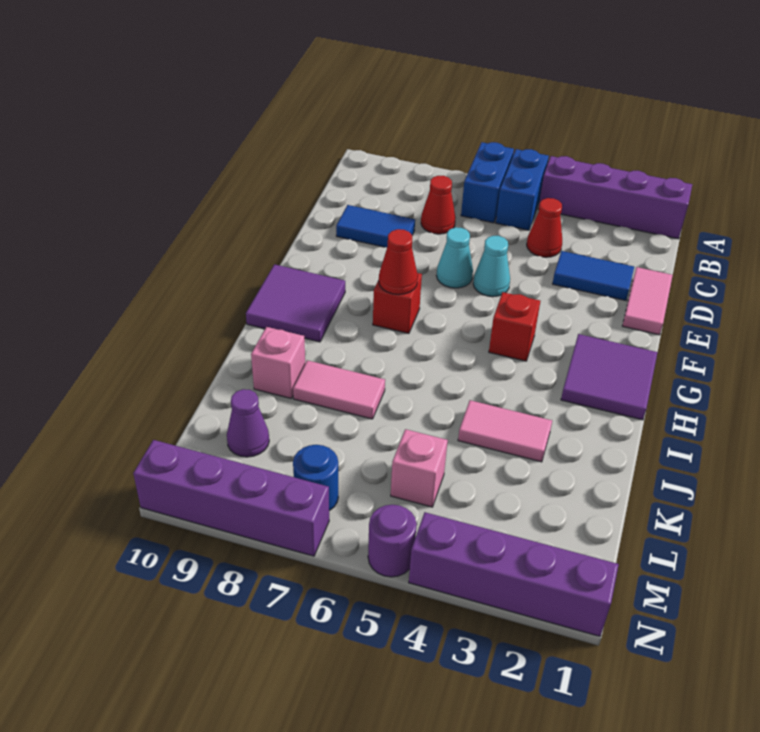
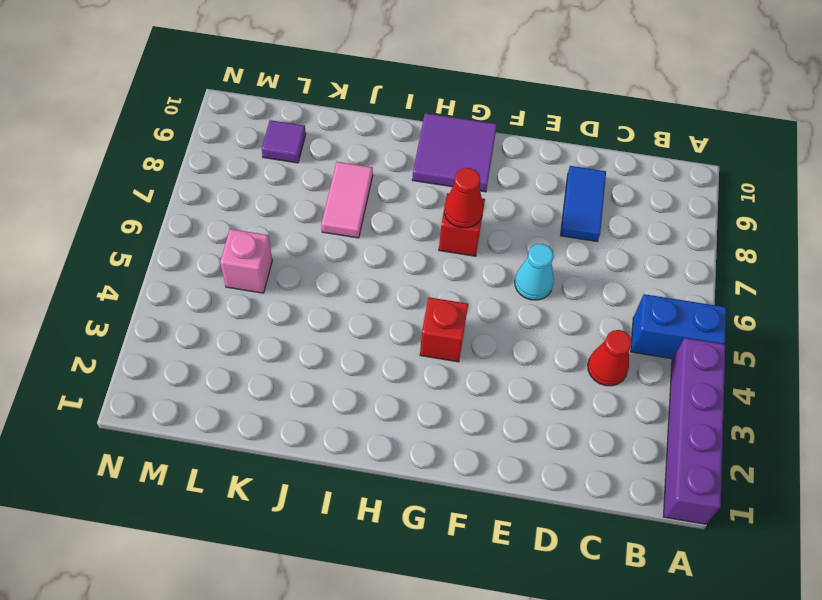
purple tile L9 level 1 -> purple cone L9 level 1
none -> blue brick A6:B6 level 1
none -> red cone C7 level 1
none -> pink tile D1:E1 level 1

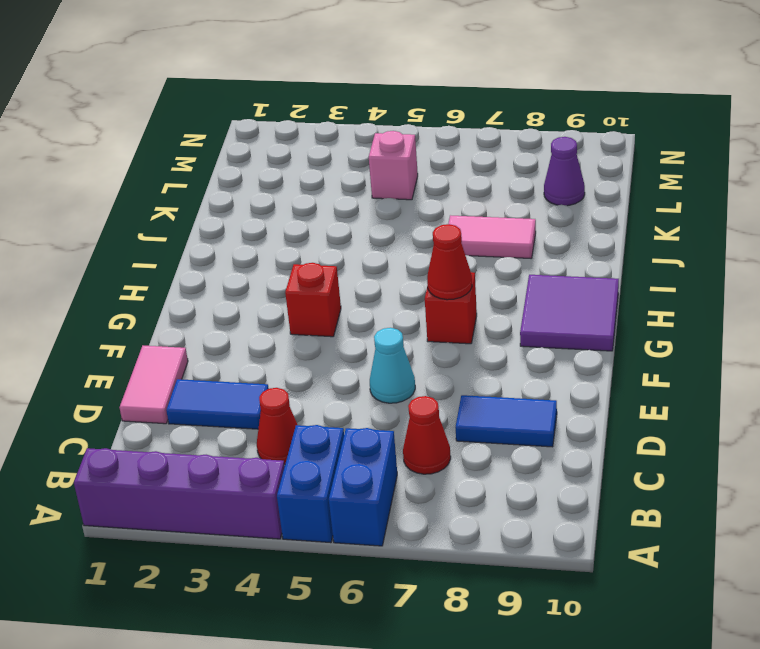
none -> cyan cone E5 level 1
none -> purple tile G1:H2 level 1
none -> pink tile J3:J4 level 1

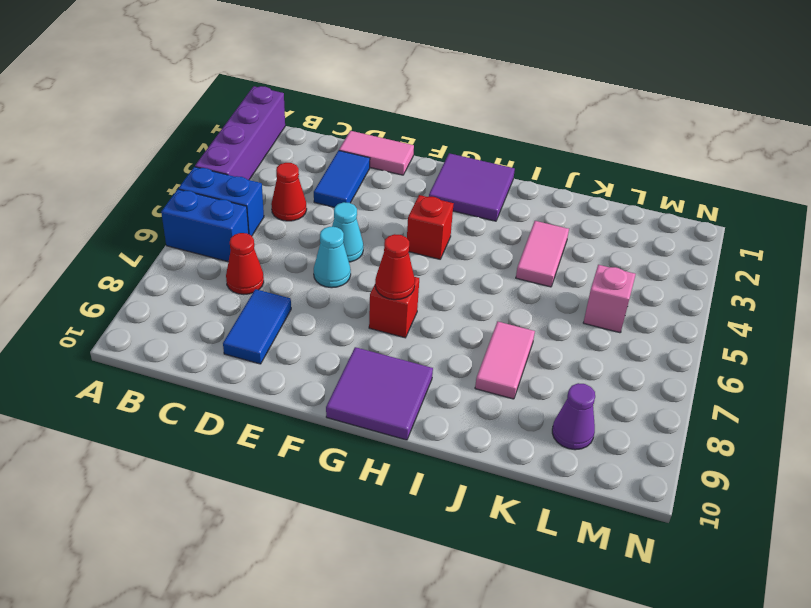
none -> pink brick J9 level 1
none -> blue round brick M7 level 1
none -> purple brick N1:N4 level 1

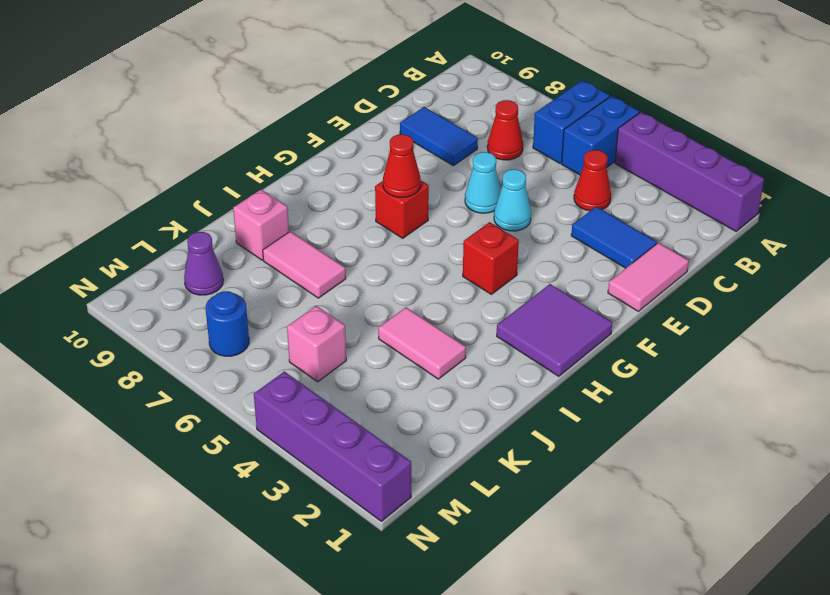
none -> purple tile G9:H10 level 1
none -> purple round brick N5 level 1
none -> purple brick N7:N10 level 1

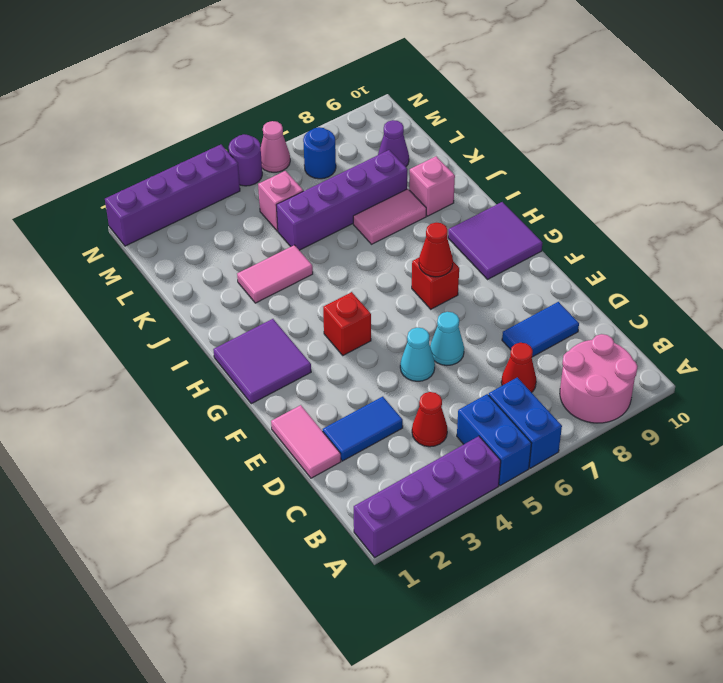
pink round brick A8:B9 level 1 -> none
purple brick K5:K8 level 1 -> purple brick N7:N10 level 1
pink cone N6 level 1 -> none

